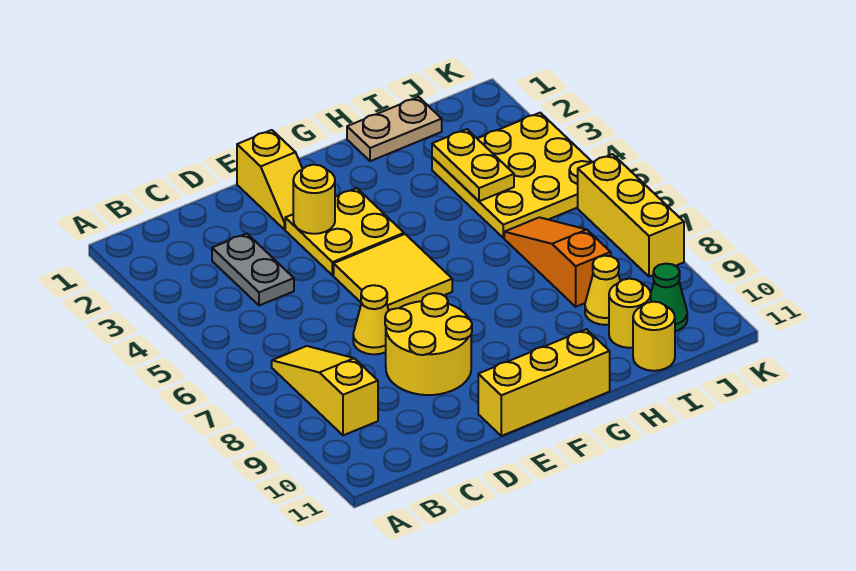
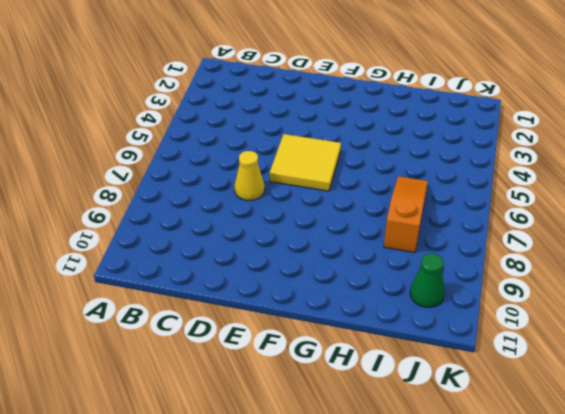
none -> yellow slope B7:B9 level 1 top 9
none -> grey plate C3:C4 level 1
none -> yellow round brick D8:E9 level 1

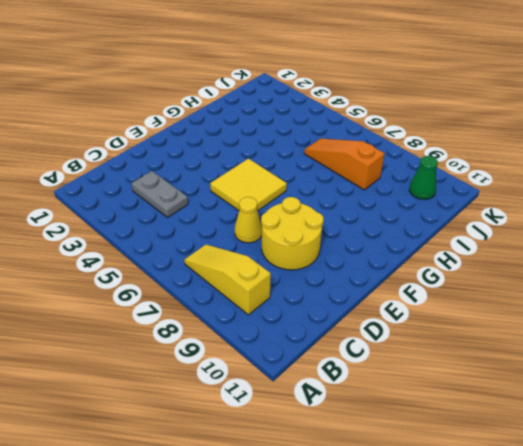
none -> yellow slope E1:E2 level 1 top 1
none -> yellow plate E3:F4 level 1
none -> yellow brick E11:G11 level 1

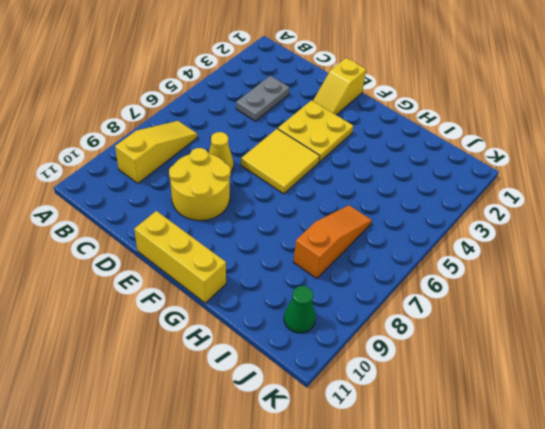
none -> tan plate H1:I1 level 1
none -> yellow plate I3:K5 level 1
none -> yellow cone I9 level 1

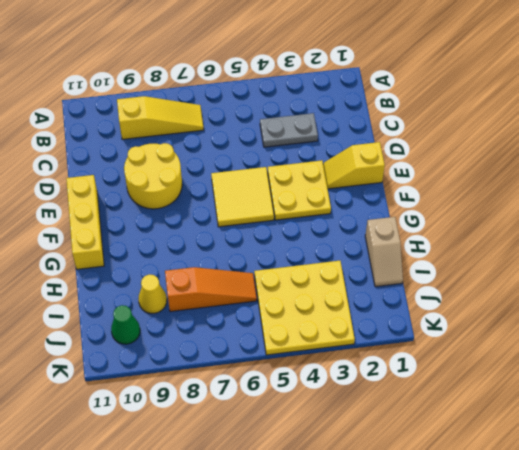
tan slope H1:I1 level 1 top H -> tan plate H1:I1 level 1
none -> yellow cone D7 level 1
none -> yellow round brick I10 level 1
none -> yellow round brick I11 level 1

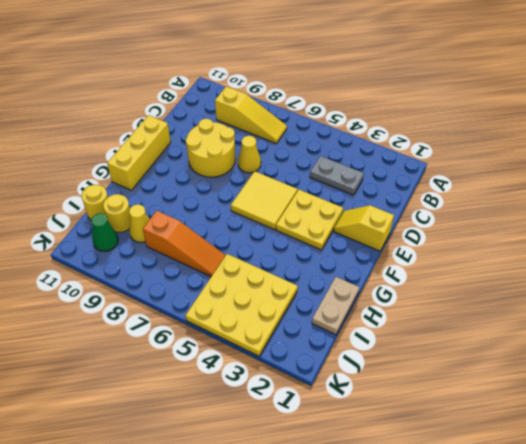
none -> yellow brick K6:K8 level 1
none -> yellow round brick E3 level 2
none -> yellow plate I3:I4 level 2

